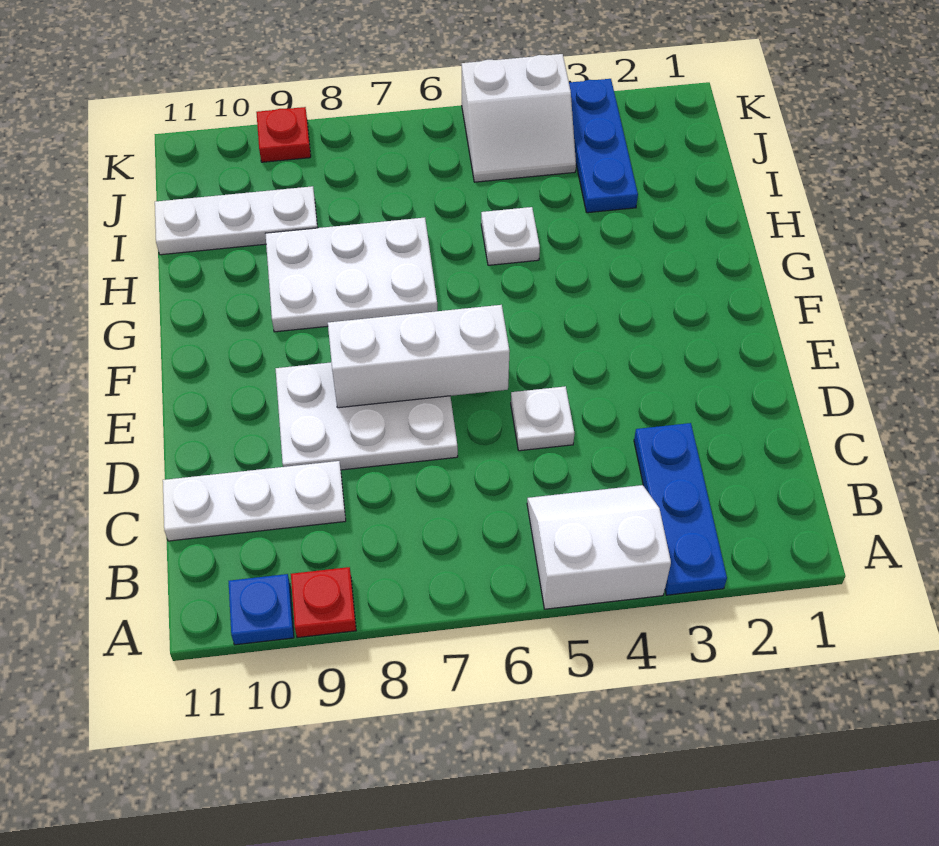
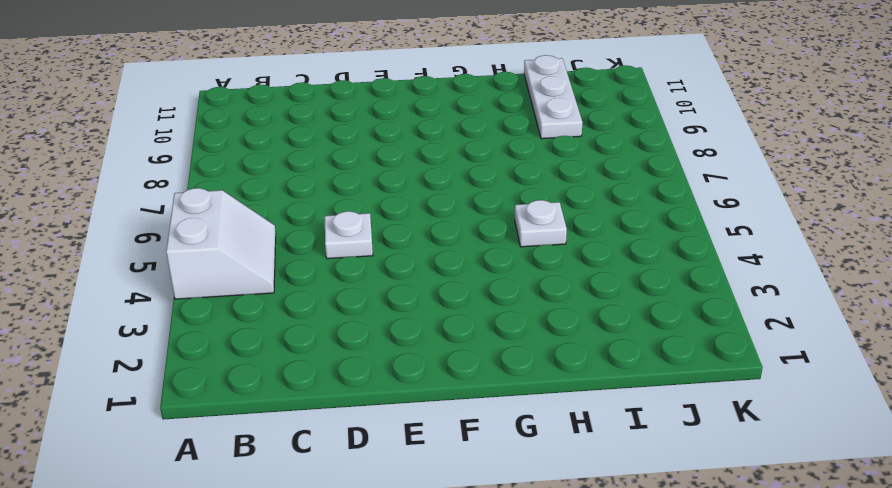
none -> blue plate A3:C3 level 1
none -> red plate A9 level 1
none -> blue plate A10 level 1

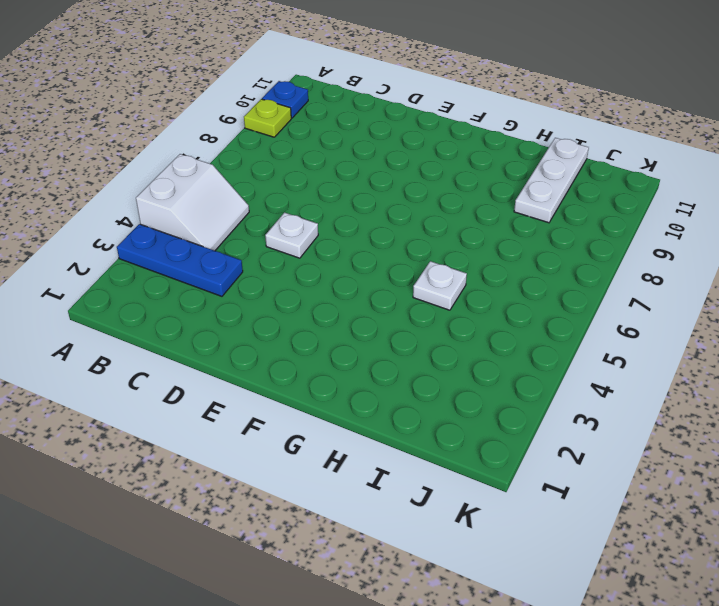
lime plate A9 level 1 -> red plate A9 level 1
none -> white plate C9:C11 level 1
none -> white plate D7:E9 level 1
none -> white plate G7:H9 level 1

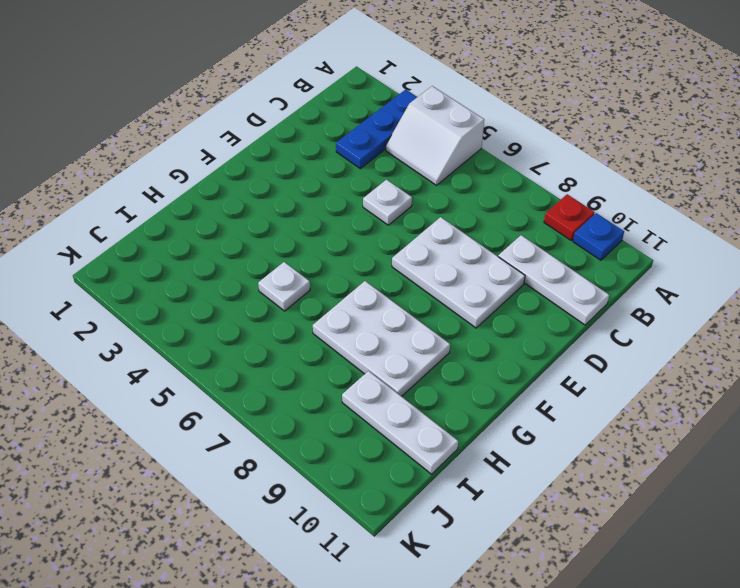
none -> blue plate I3:K3 level 1
none -> white slope J4:K5 level 1 top K
none -> red plate K9 level 1

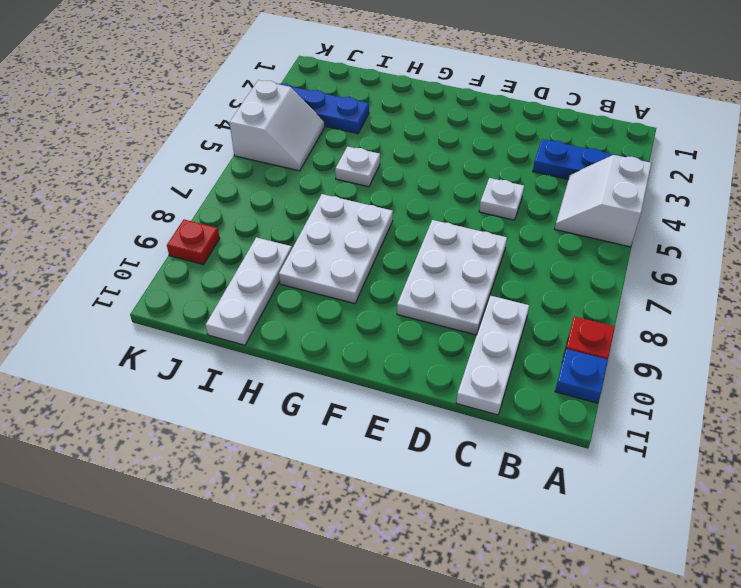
none -> white brick E6:E8 level 2

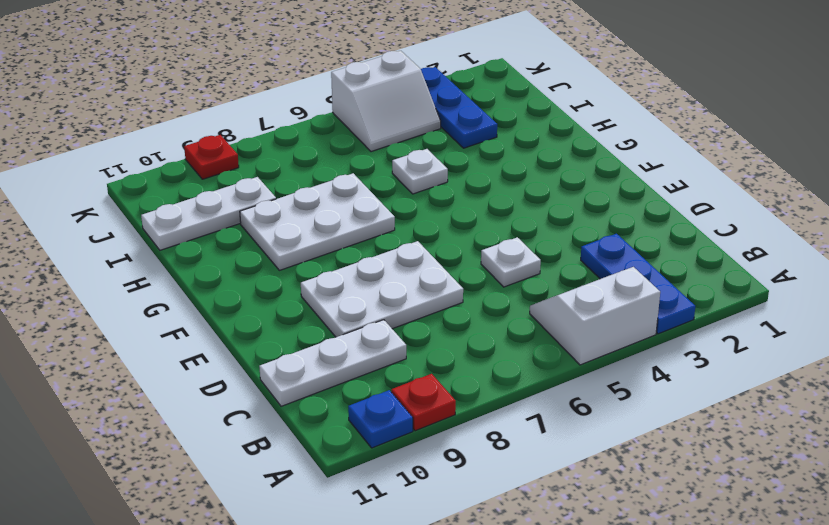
none -> white brick E6:E8 level 2

